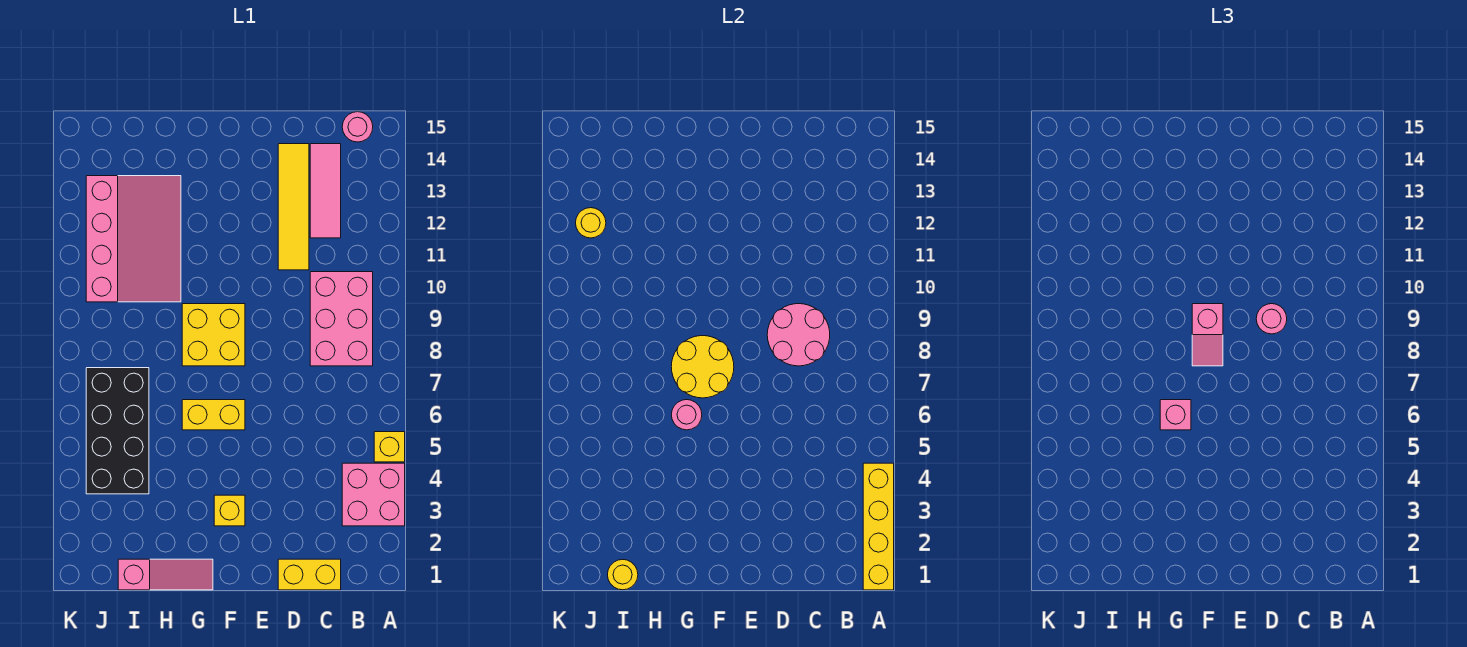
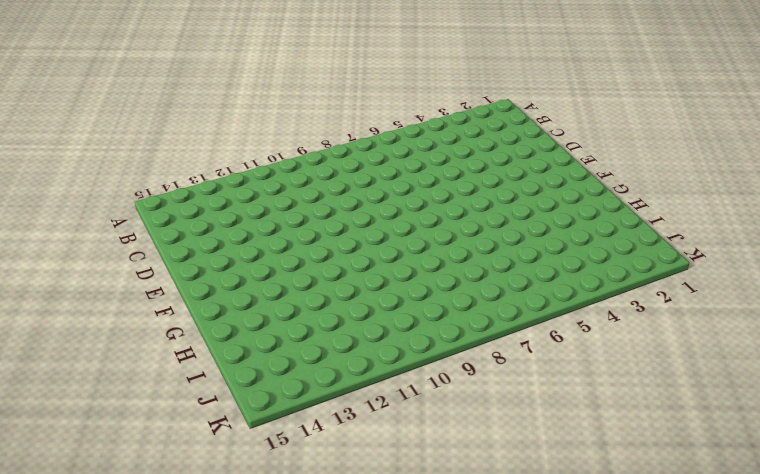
none -> pink brick A3:B4 level 1
none -> yellow brick A5 level 1
none -> pink brick B8:C10 level 1

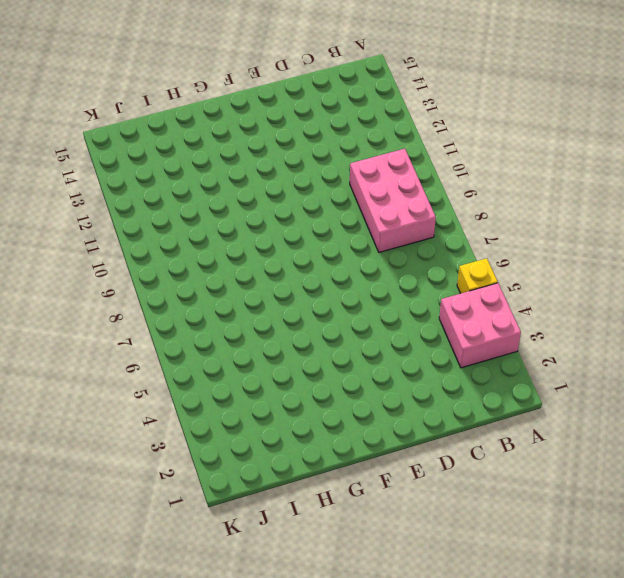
none -> pink round brick B15 level 1
none -> yellow brick C1:D1 level 1
none -> pink tile C12:C14 level 1

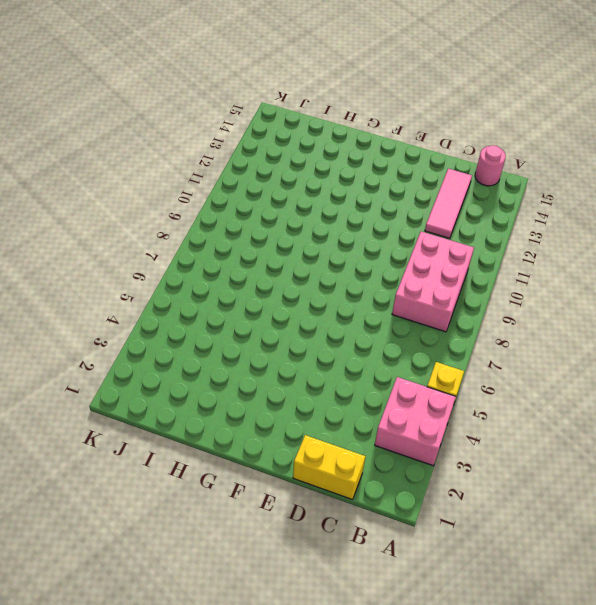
none -> yellow tile D11:D14 level 1
none -> yellow brick F3 level 1
none -> yellow brick F6:G6 level 1

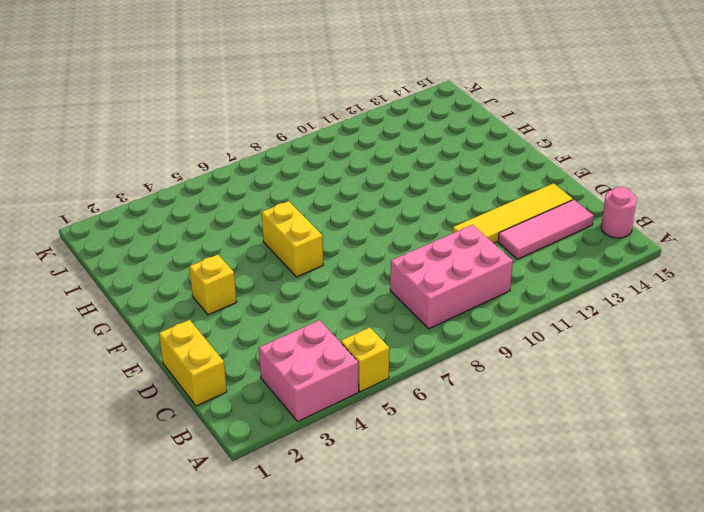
none -> yellow brick F8:G9 level 1
none -> pink slope G1:I1 level 1 top I
none -> pink slope H10:J13 level 1 top J

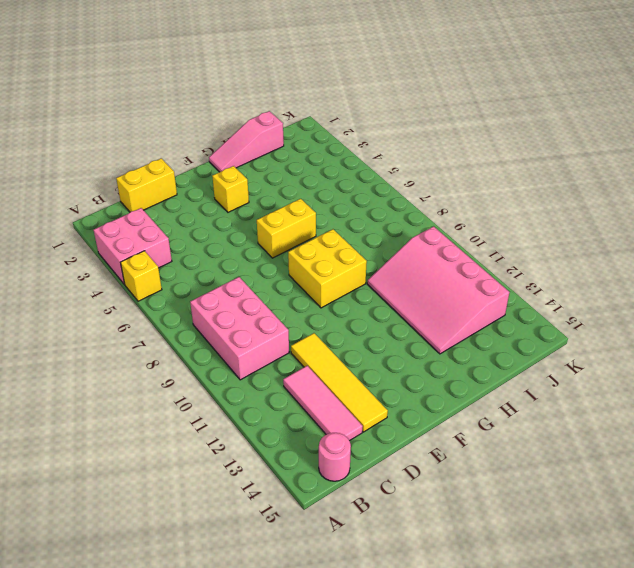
none -> black brick I4:J7 level 1
none -> yellow brick A1:A4 level 2
none -> pink round brick C8:D9 level 2

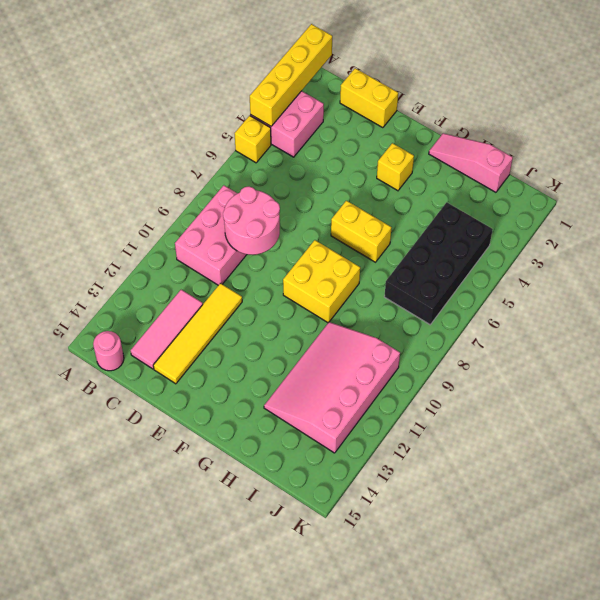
none -> yellow round brick F7:G8 level 2
none -> pink round brick G6 level 2
none -> yellow round brick I1 level 2

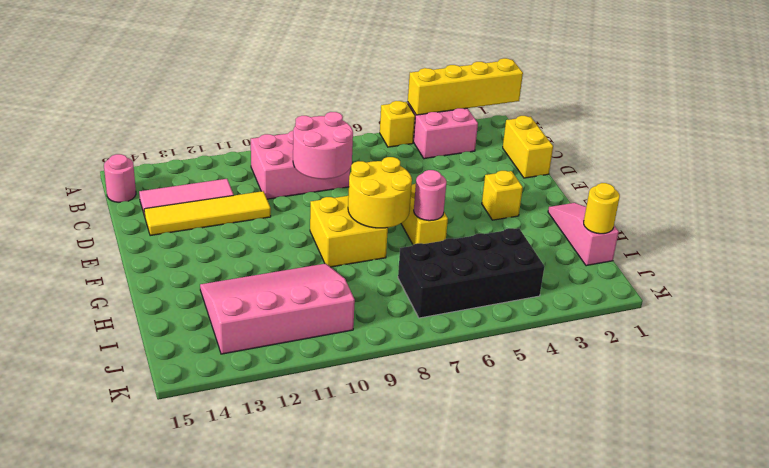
none -> yellow round brick J12 level 2
none -> pink round brick D9 level 3
none -> pink slope F8:F9 level 3 top 9

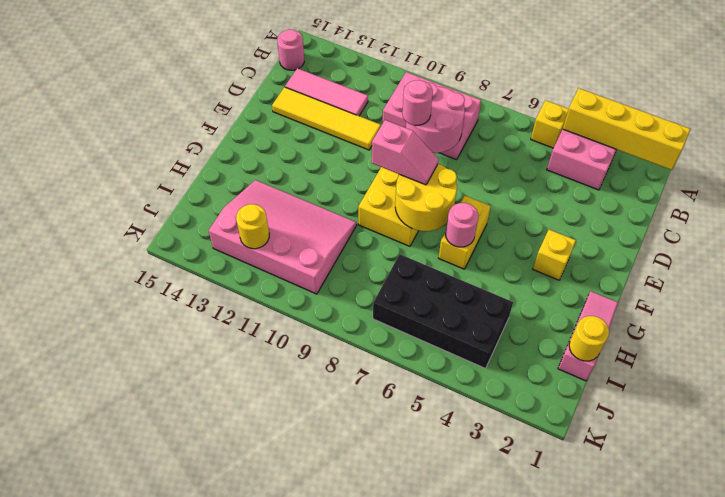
none -> yellow brick C1:D1 level 1
none -> pink brick G6 level 3

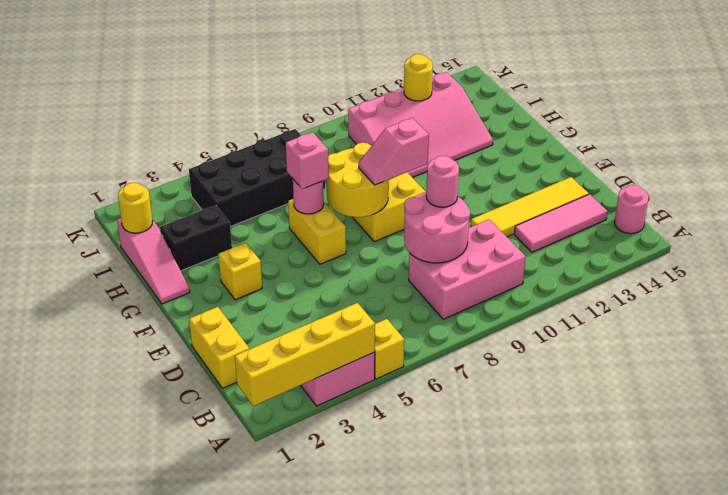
black brick H2:H3 level 1 -> none

